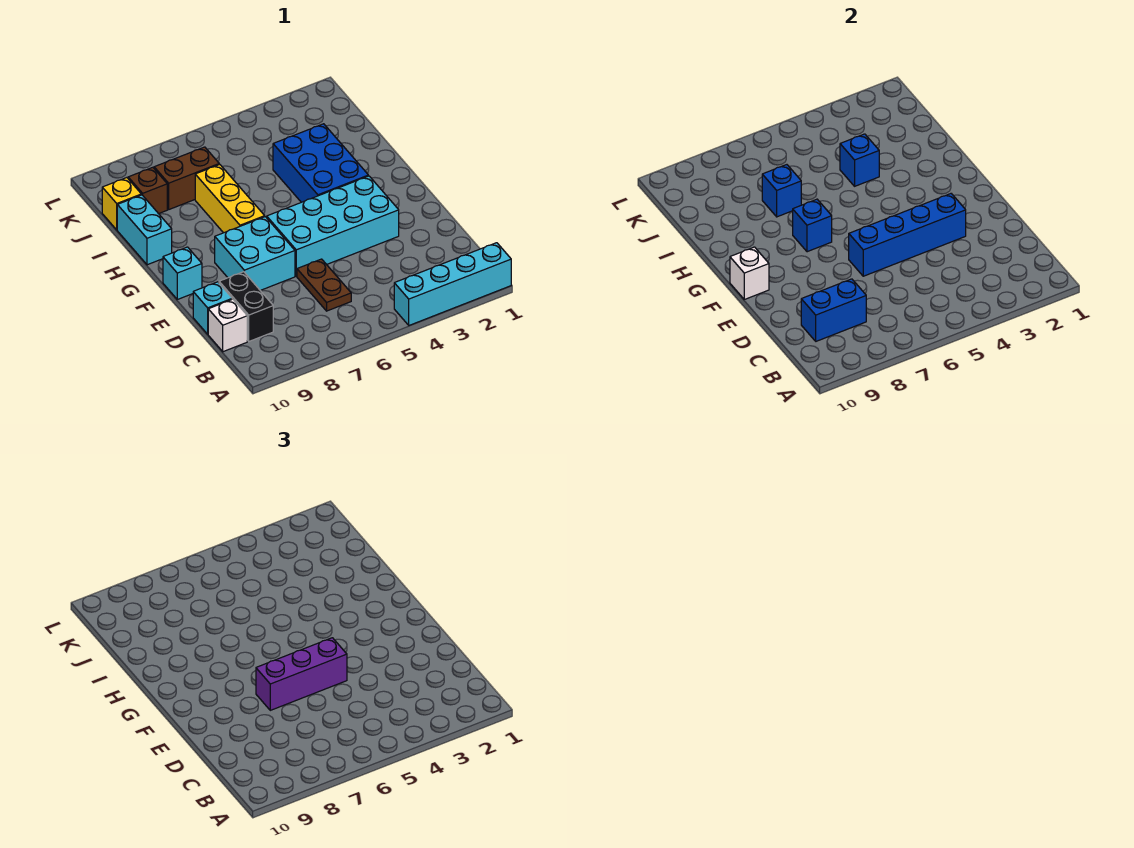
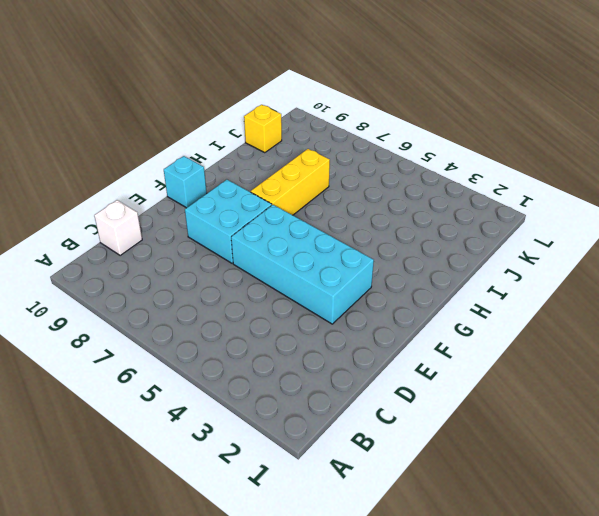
none -> cyan brick A1:A4 level 1
none -> brown plate C6:D6 level 1
none -> black brick C9:D9 level 1

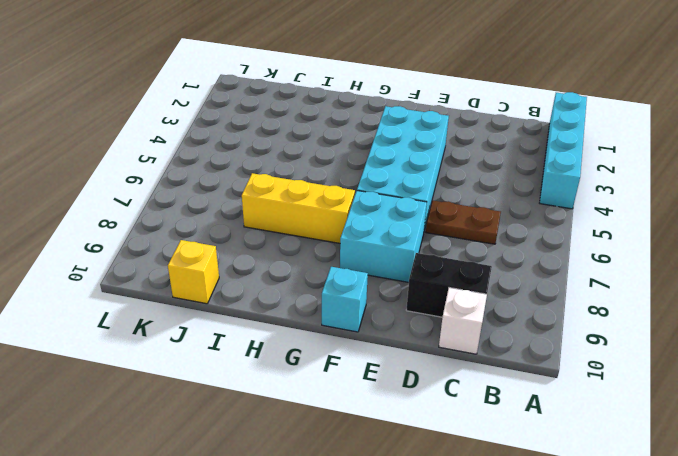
none -> cyan brick D10 level 1
none -> blue brick G3:I4 level 1
none -> cyan brick H10:I10 level 1

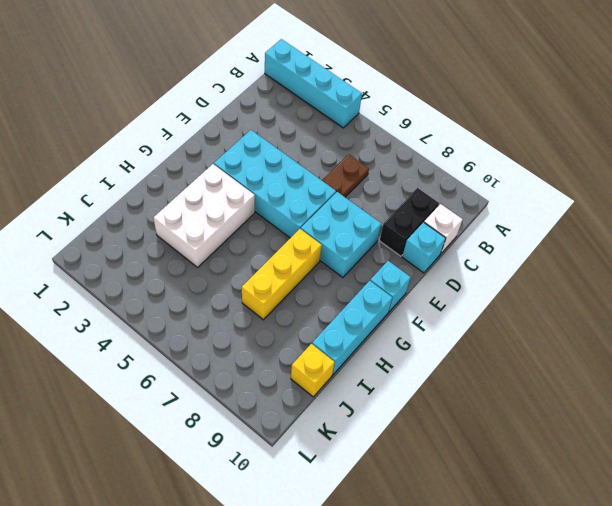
white brick G3:I4 level 1 -> blue brick G3:I4 level 1
cyan brick G10:I10 level 1 -> cyan brick H10:I10 level 1
none -> brown brick J7:J8 level 1
none -> brown brick J9 level 1
none -> blue brick C8:C9 level 2

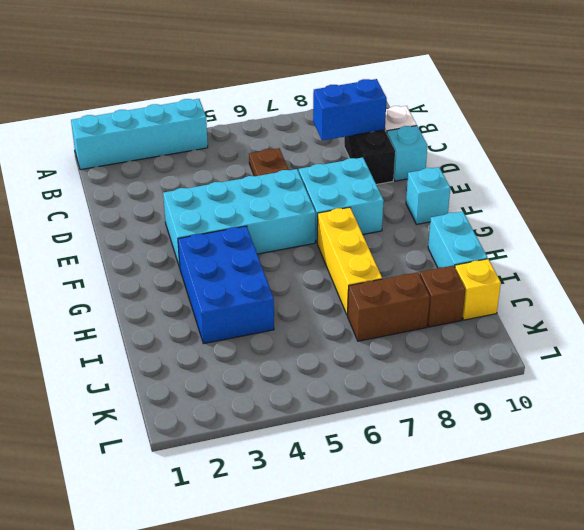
none -> blue brick E3:E6 level 2
none -> white brick F10 level 2
none -> blue brick G7 level 2

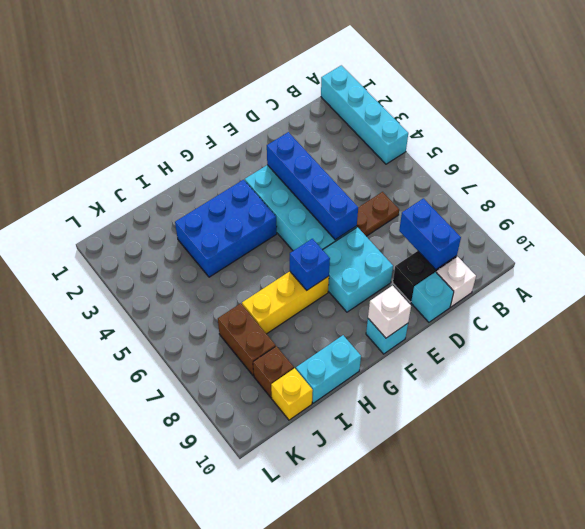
none -> blue brick I4 level 2
none -> blue brick I7 level 2
none -> purple brick E5:E7 level 3

